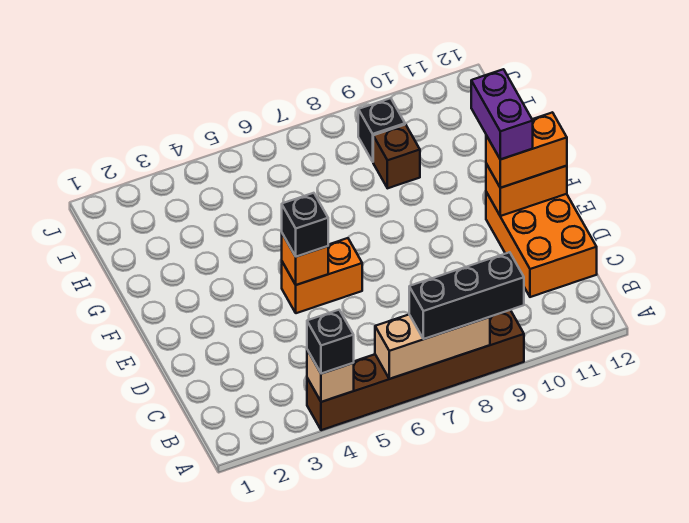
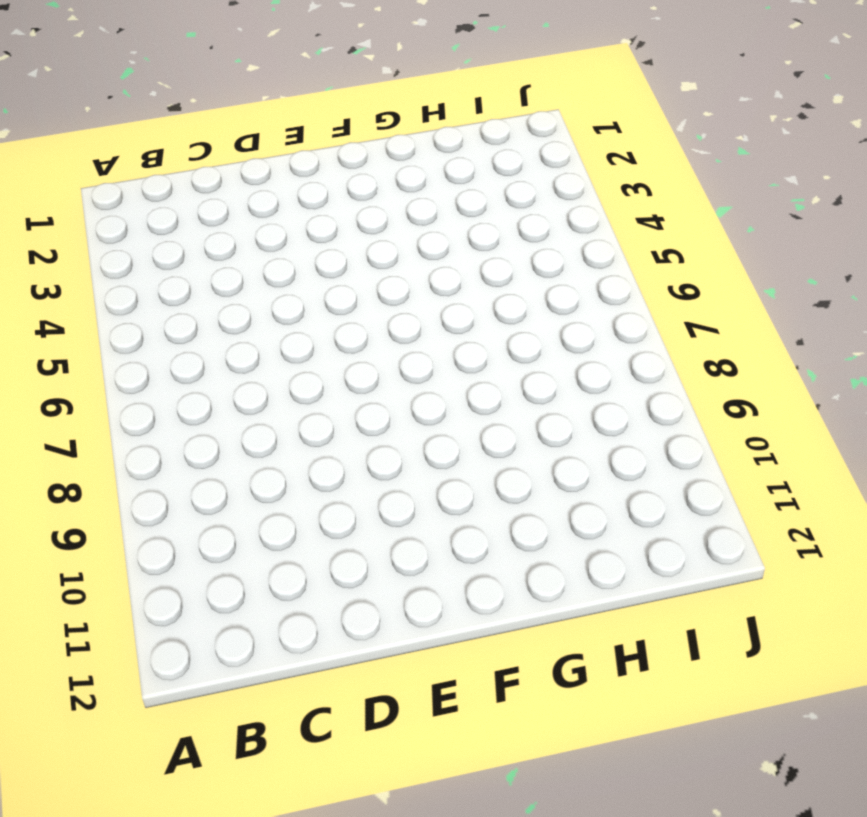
none -> brown brick A4:A9 level 1
none -> orange brick C11:E12 level 1
none -> orange brick E5:E6 level 1

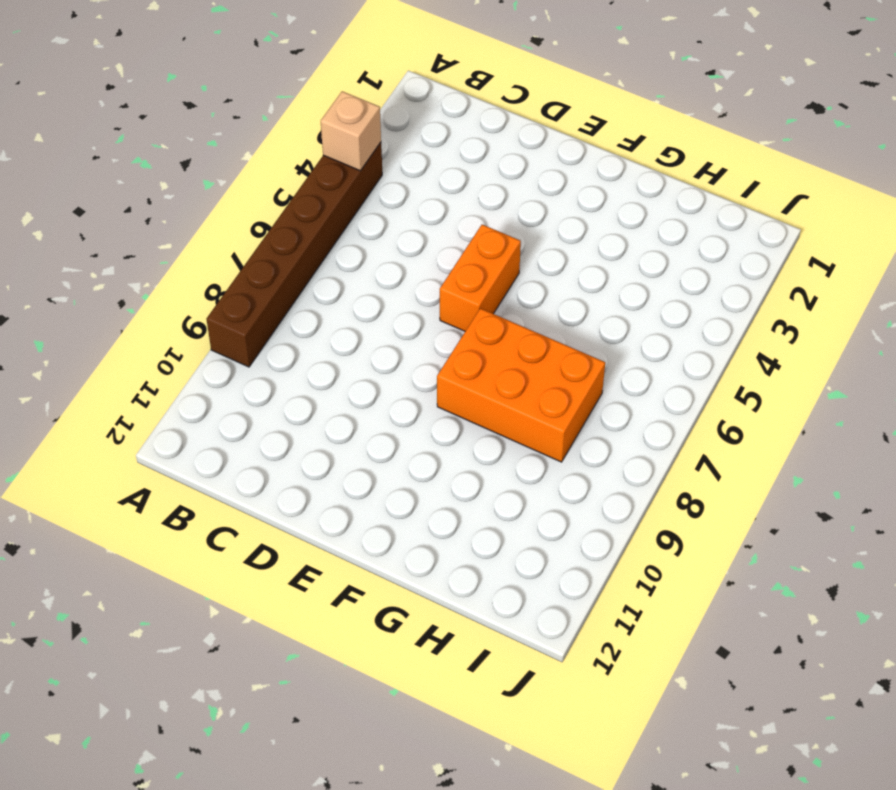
orange brick F7:H8 level 1 -> orange brick C11:E12 level 1
none -> brown brick H9 level 1
none -> black brick I9 level 1
none -> tan brick A6:A8 level 2

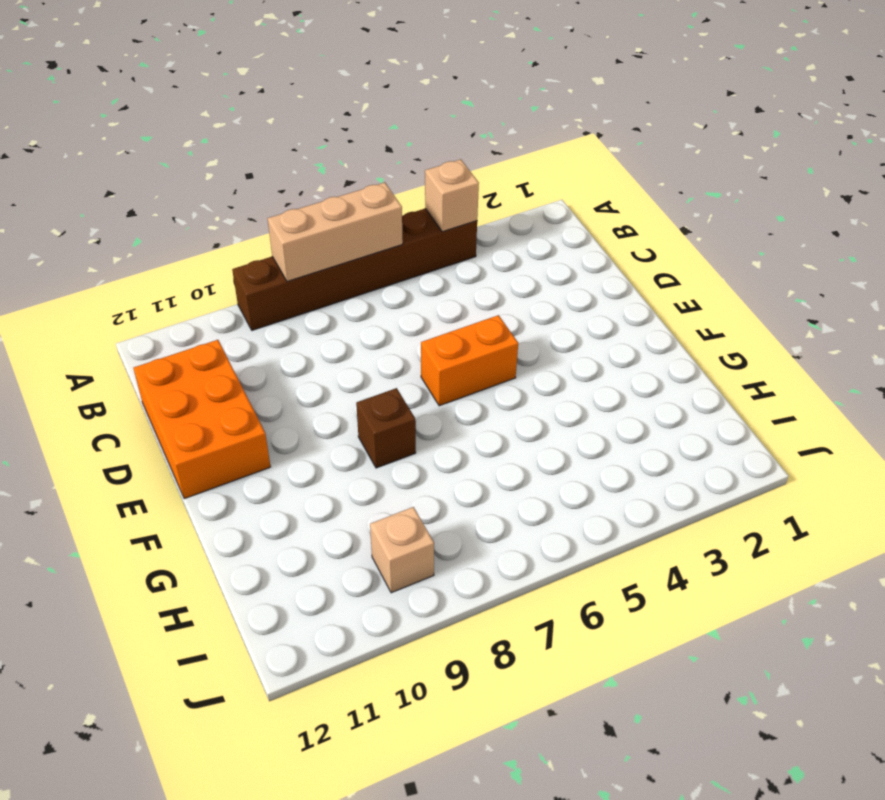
brown brick F8 level 1 -> brown brick H9 level 1
tan brick I9 level 1 -> black brick I9 level 1
none -> orange brick E5 level 2
none -> orange brick E11:E12 level 2
none -> black brick A4 level 3

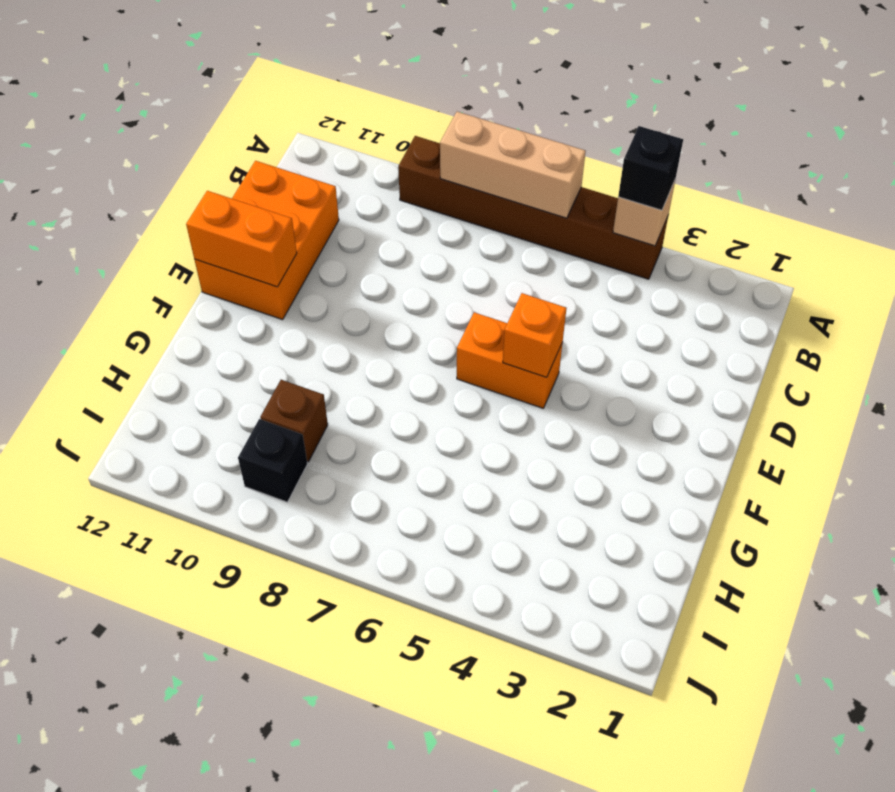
none -> black brick A7:A9 level 3
none -> black brick E5 level 3
none -> orange brick E11:E12 level 3

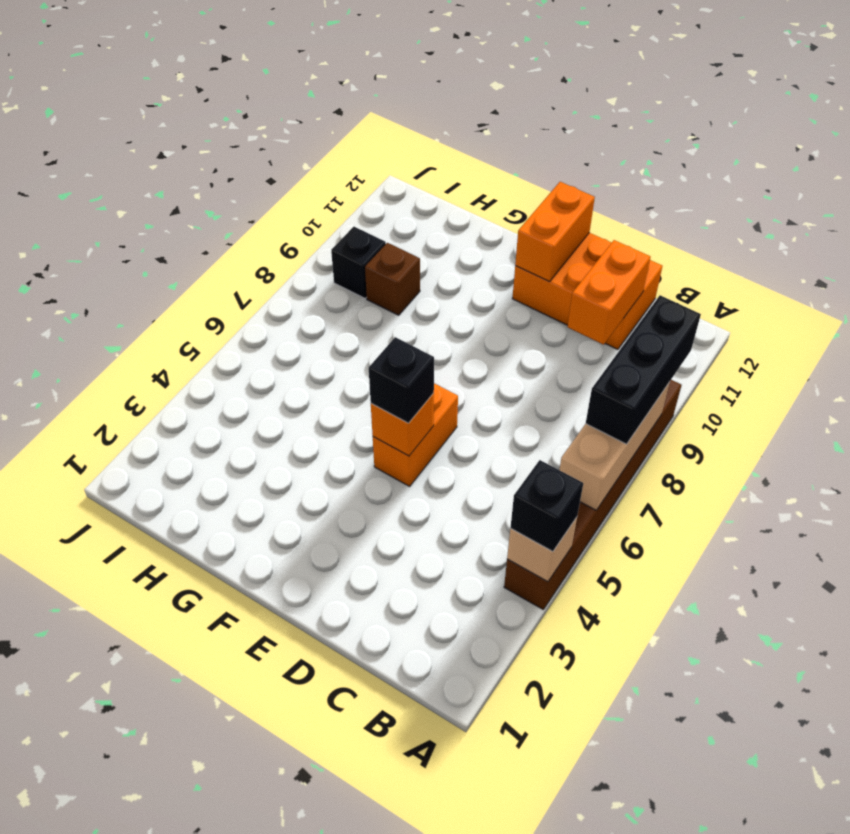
orange brick C10:C11 level 2 -> orange brick E11:E12 level 3
none -> purple brick E11:F11 level 4

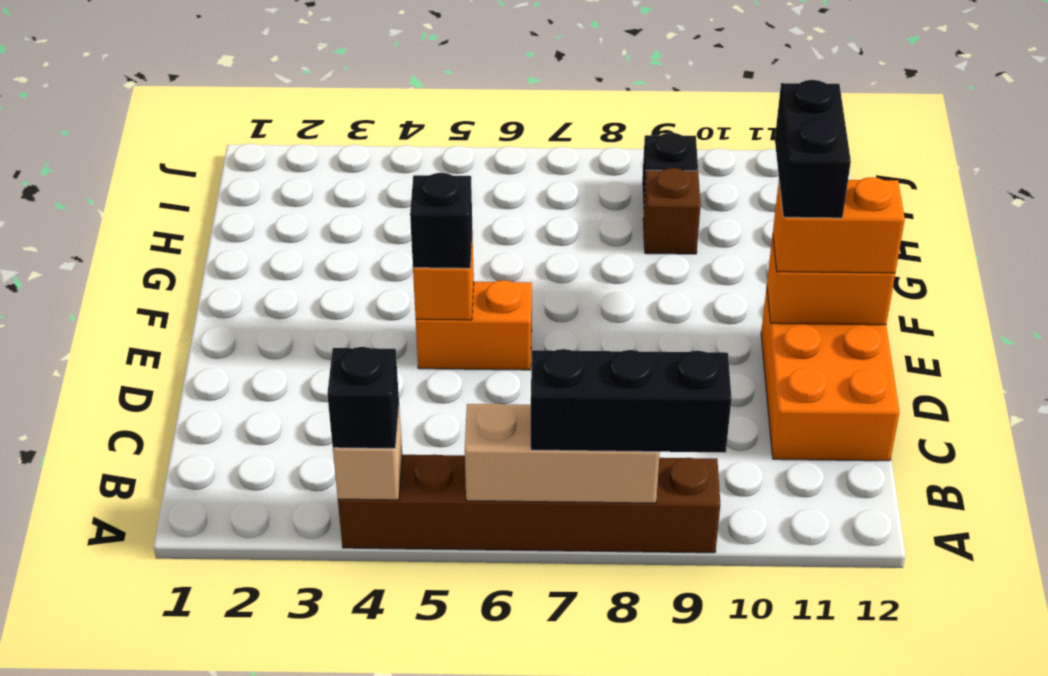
black brick E11:F11 level 4 -> purple brick E11:F11 level 4

